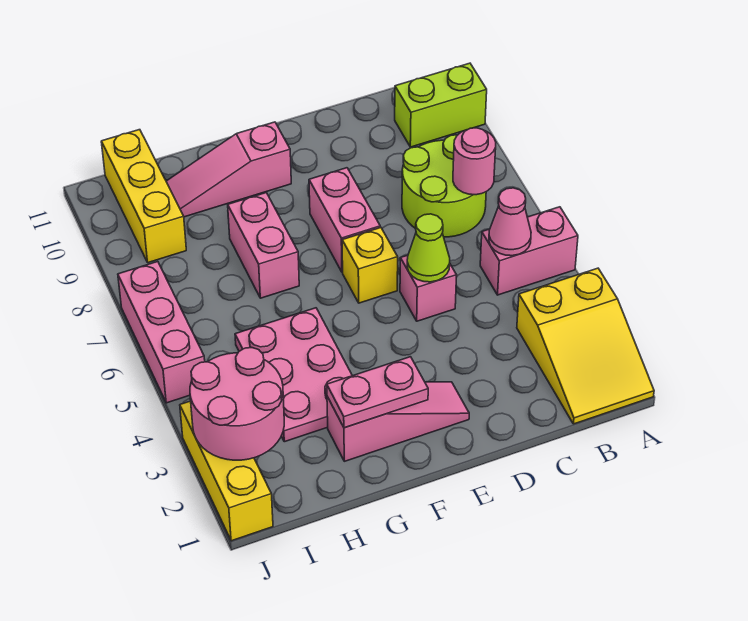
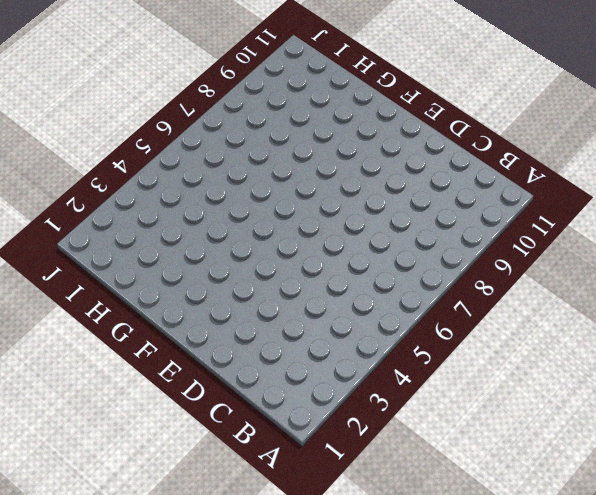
none -> yellow slope A1:B3 level 1 top 3
none -> pink brick A5:B5 level 1
none -> lime brick A10:B10 level 1

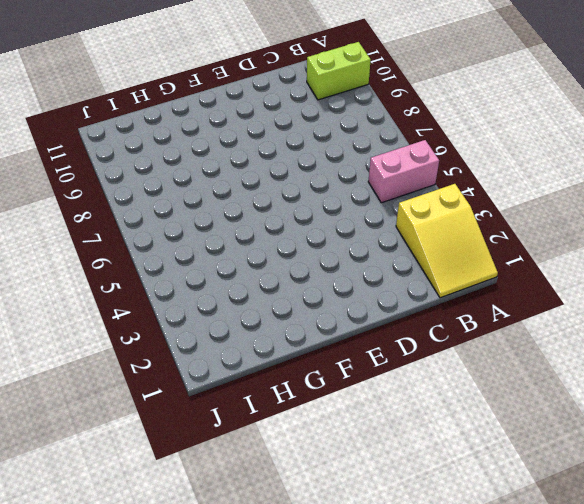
none -> lime round brick B7:C8 level 1
none -> pink brick D5 level 1
none -> pink slope E2:G2 level 1 top G

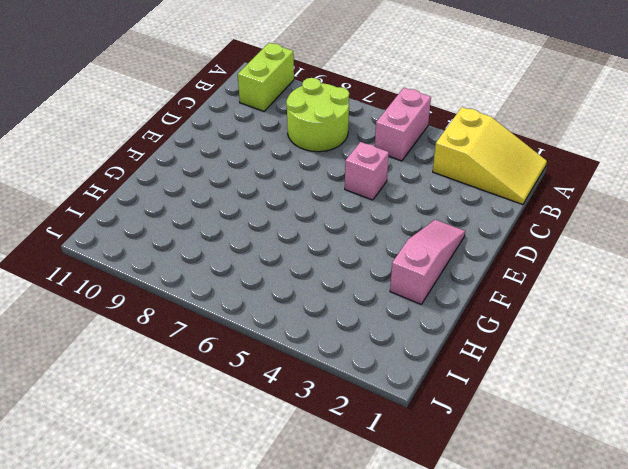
none -> yellow brick E6 level 1
none -> pink brick E7:E8 level 1
none -> pink slope F10:H10 level 1 top F

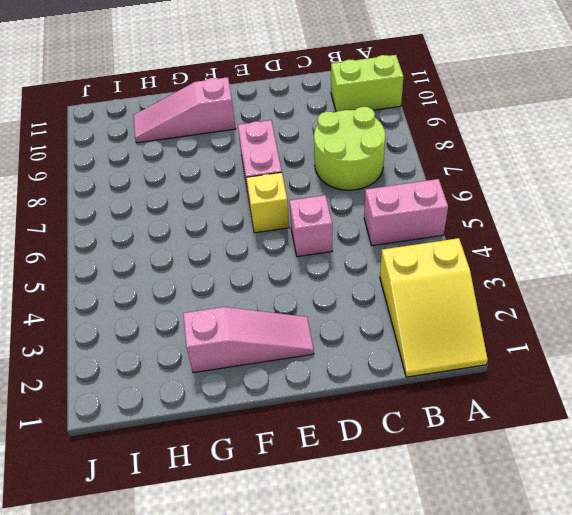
none -> pink plate G3:H5 level 1
none -> pink brick G7:G8 level 1
none -> yellow brick I9:I11 level 1

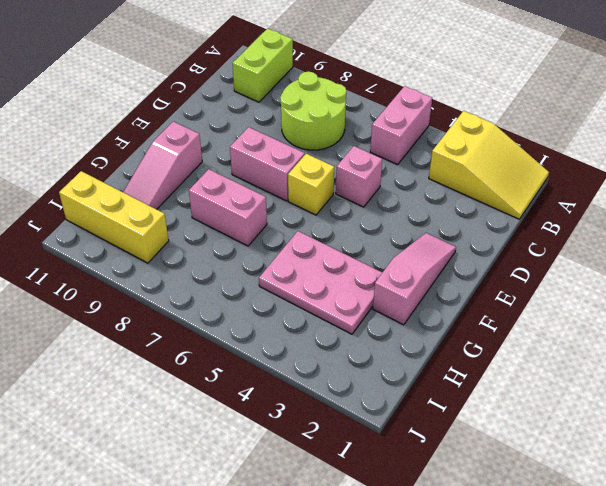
none -> yellow brick J1:J3 level 1
none -> pink brick J5:J7 level 1
none -> pink cone B5 level 2

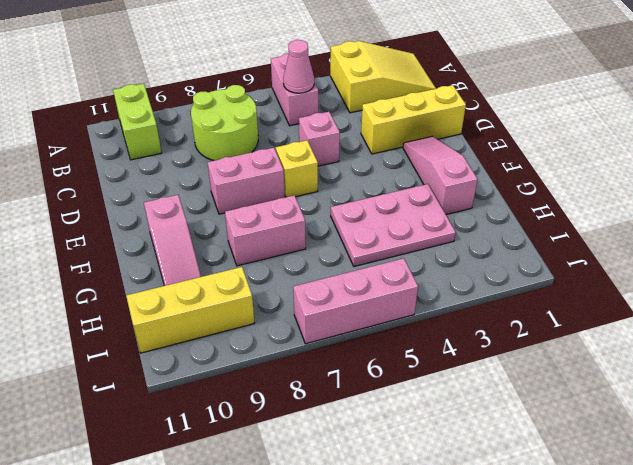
yellow brick D1:D3 level 1 -> yellow brick J1:J3 level 1
none -> pink round brick B7 level 2
none -> lime cone D5 level 2
none -> pink plate F2:G2 level 2

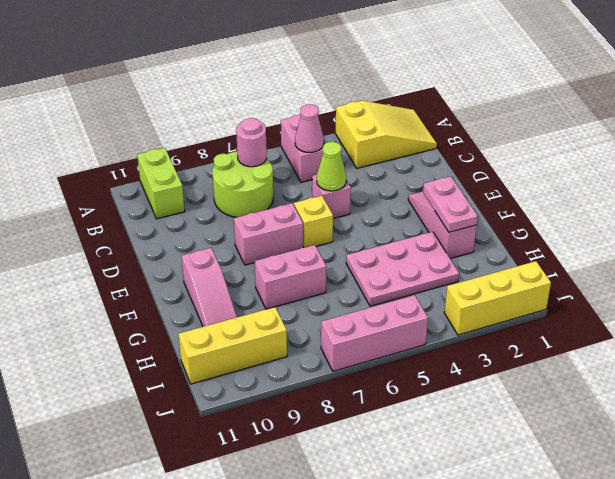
none -> pink round brick I2:J3 level 2

